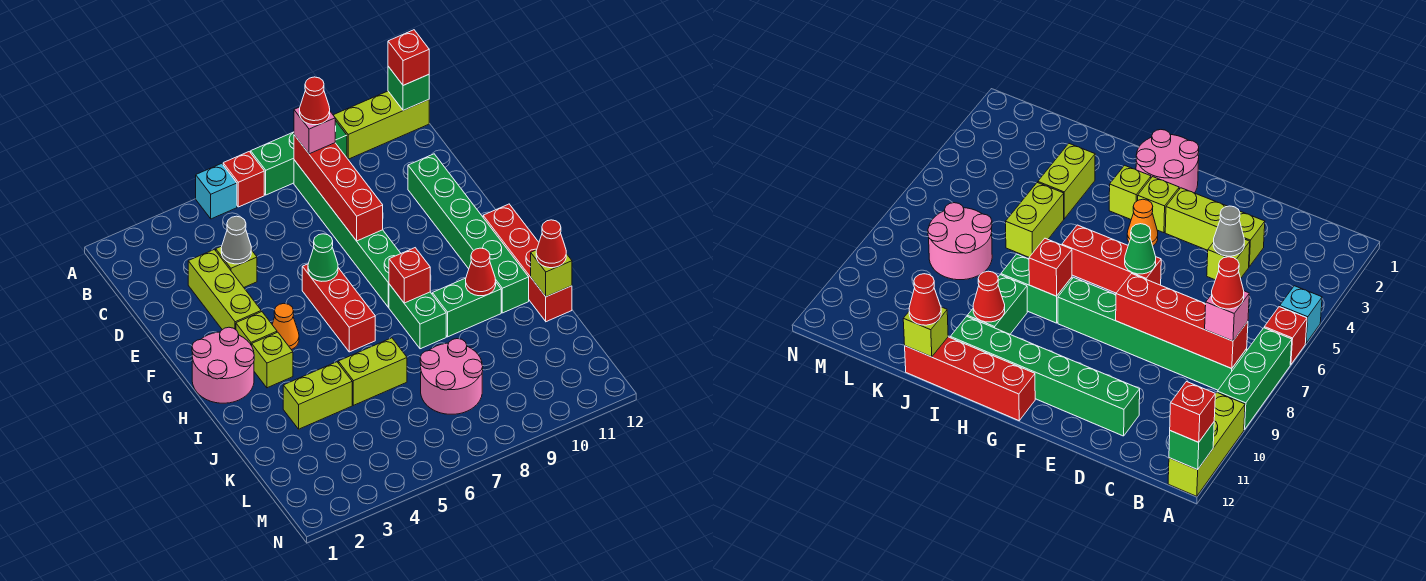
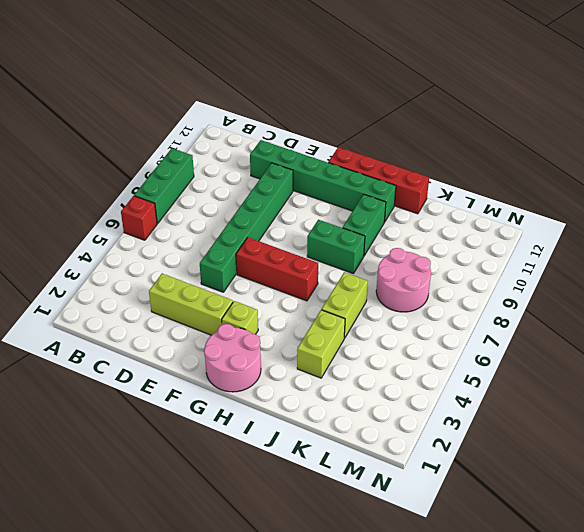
green brick E5:E10 level 1 -> green brick B8:G8 level 1
none -> cyan brick A5 level 1
none -> lime brick A10:A12 level 1
none -> lime brick D4 level 1
none -> orange cone G4 level 1

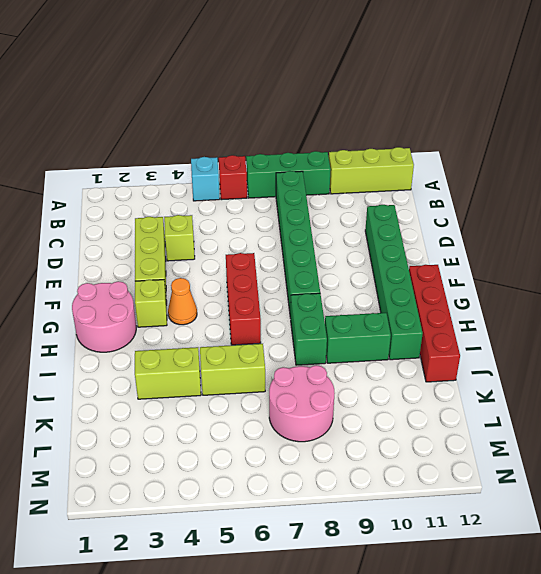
none -> lime brick H3 level 1
none -> green brick A12 level 2
none -> red brick B8:E8 level 2
none -> grey cone D4 level 2

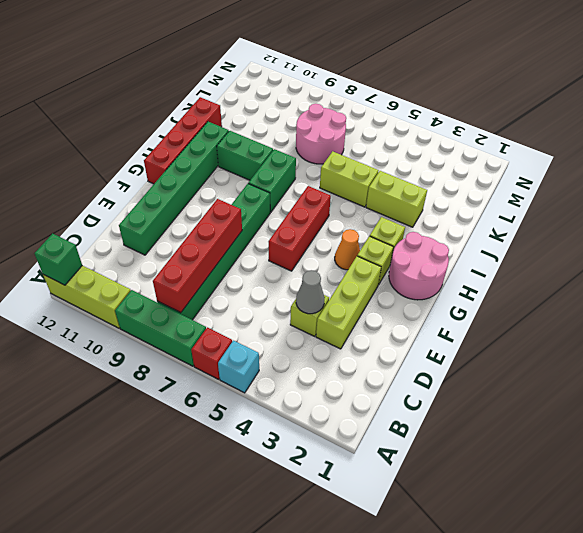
none -> green cone F6 level 2
none -> red brick H8 level 2
none -> red cone I10 level 2
none -> lime brick J12 level 2

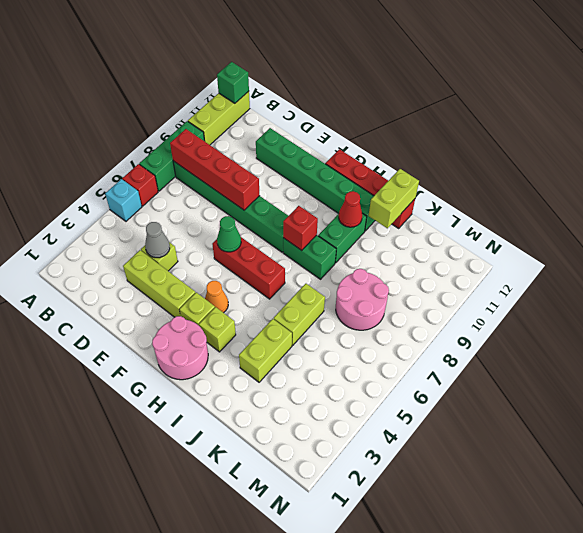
lime brick J11:J12 level 2 -> lime brick J12 level 2
none -> red brick A12 level 3
none -> pink brick B8 level 3
none -> red cone J12 level 3
none -> red cone B8 level 4

